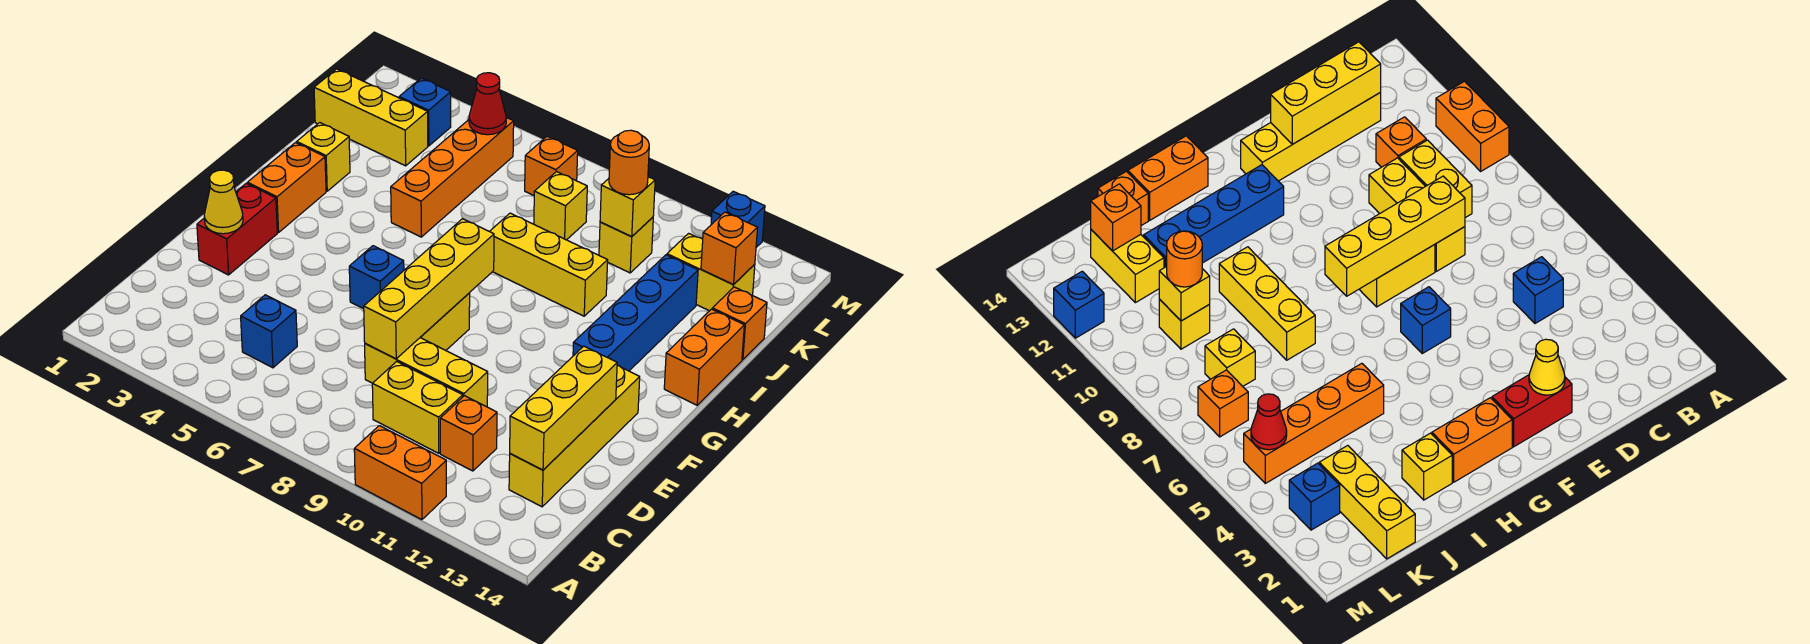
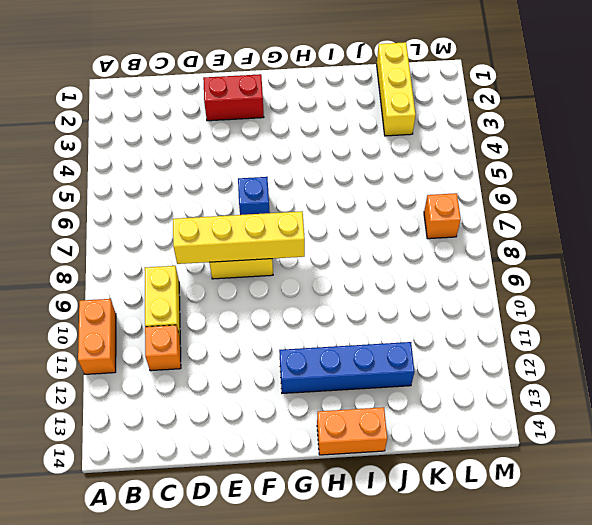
none -> blue brick C5 level 1
none -> yellow brick C13:F13 level 1
none -> yellow brick D8:D10 level 1
none -> orange brick G2:H2 level 1

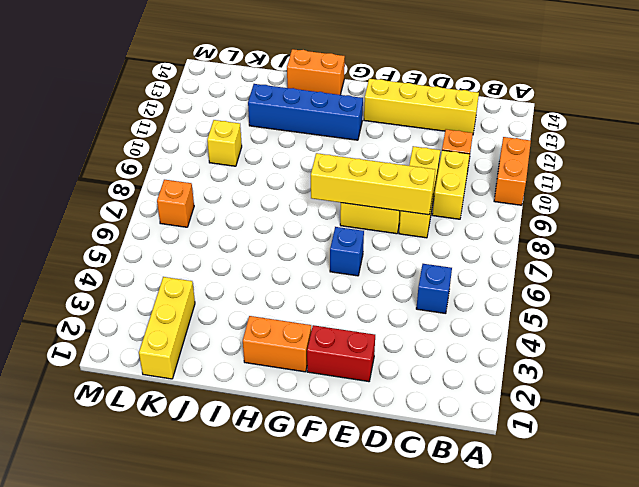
none -> yellow brick I2 level 1
none -> orange brick I5:L5 level 1
none -> yellow brick I8:I10 level 1
none -> orange brick J14 level 1

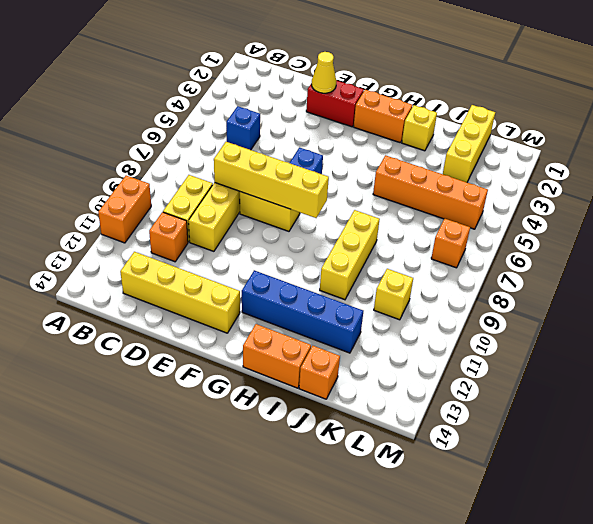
none -> yellow brick K8 level 1
none -> yellow brick K12:K13 level 1
none -> blue brick L3 level 1
none -> blue brick M12 level 1

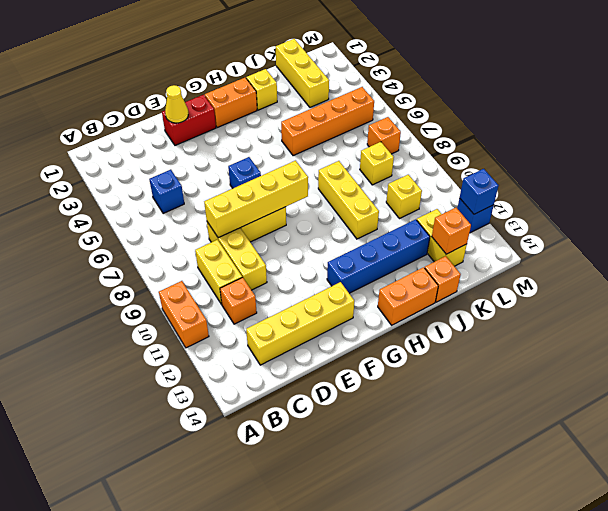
blue brick M12 level 2 -> blue brick L3 level 1
none -> yellow brick C13:E13 level 2
none -> yellow brick K10 level 2
none -> red cone L5 level 2
none -> orange round brick K10 level 3

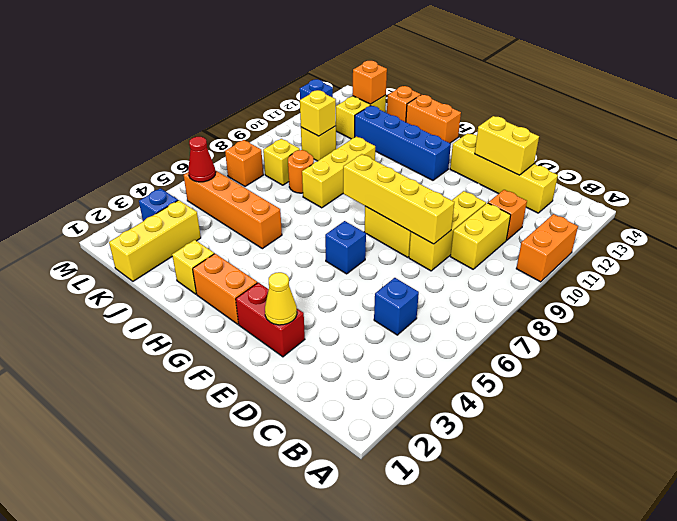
yellow brick D13:E13 level 2 -> yellow brick C13:E13 level 2
orange round brick J8 level 1 -> orange round brick K10 level 3

